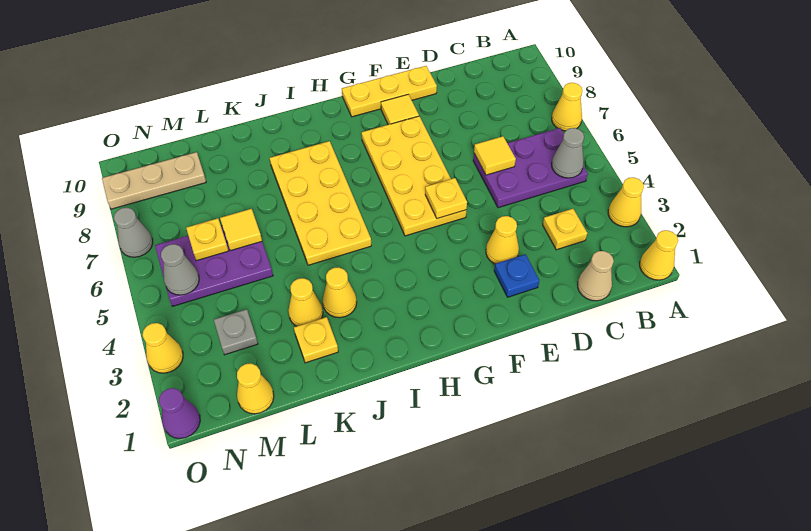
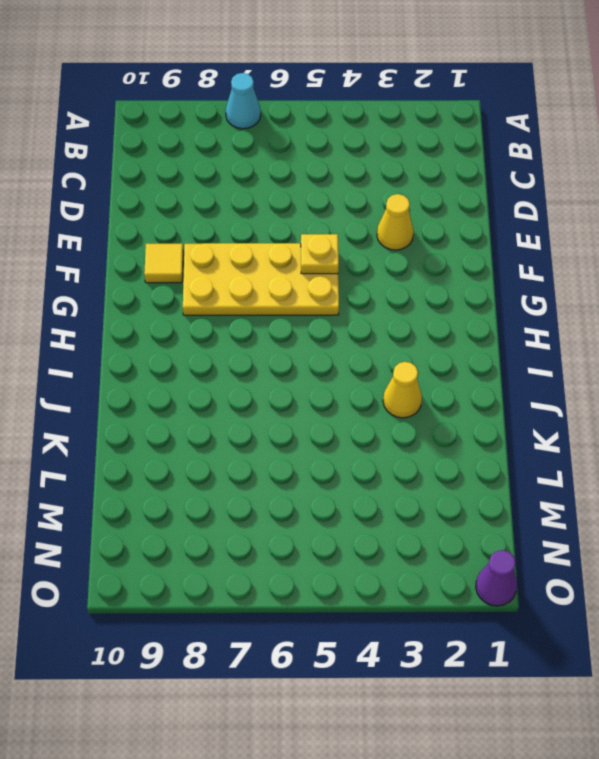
cyan cone A7 level 1 -> yellow cone A7 level 1
none -> yellow cone A1 level 1
none -> yellow cone A3 level 1
none -> purple plate B5:D6 level 1

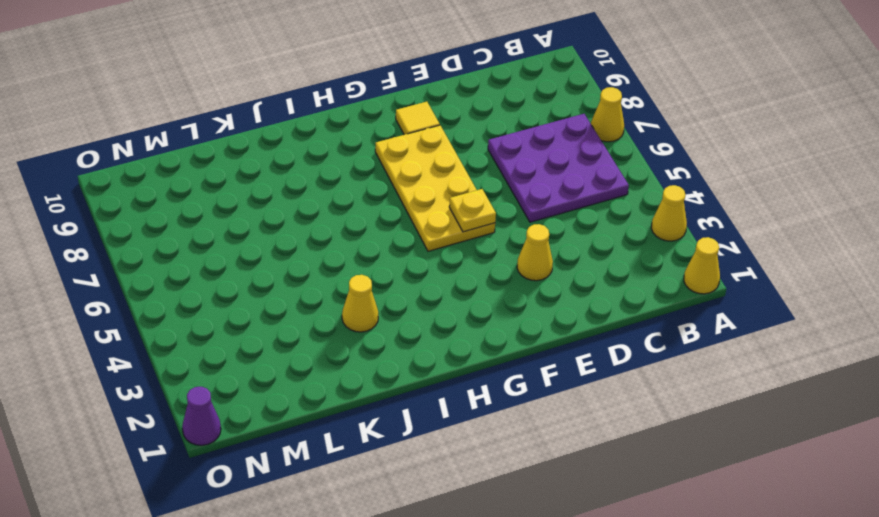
purple plate B5:D7 level 1 -> purple plate B5:D6 level 1
none -> tan cone C1 level 1
none -> yellow plate C3 level 1
none -> blue plate E2 level 1

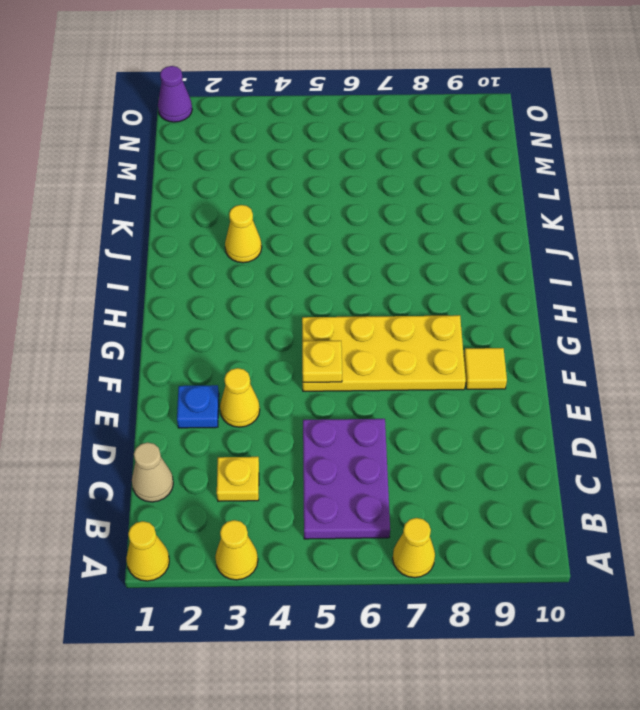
none -> yellow plate E10:G10 level 1
none -> yellow plate I5:J8 level 1
none -> yellow plate K2 level 1

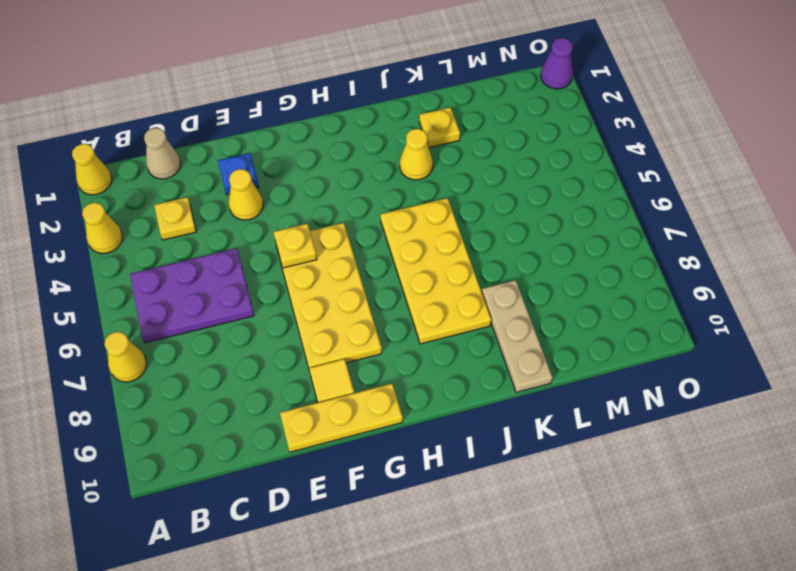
tan plate K8:K10 level 1 -> tan plate M9:O9 level 1
none -> yellow cone K3 level 1
none -> purple plate L5:N6 level 1
none -> yellow cone M1 level 1

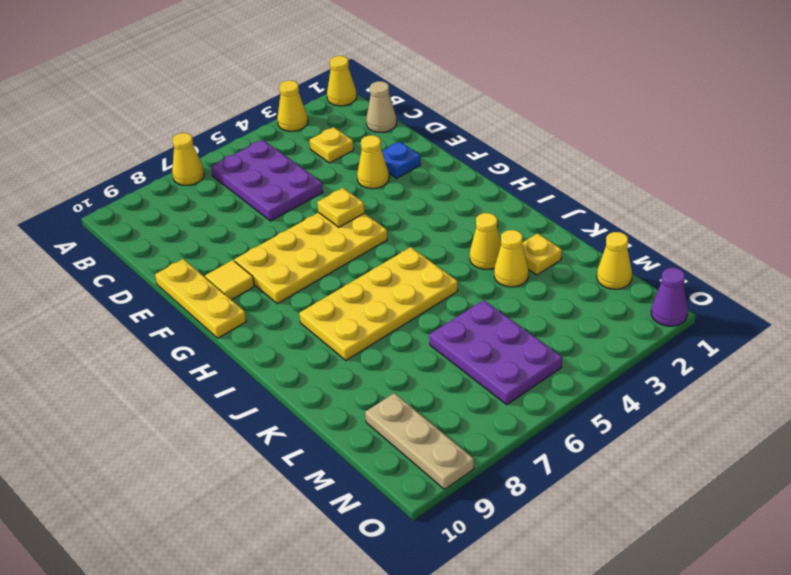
none -> grey plate M3 level 1
none -> yellow cone O3 level 1
none -> grey cone O7 level 1

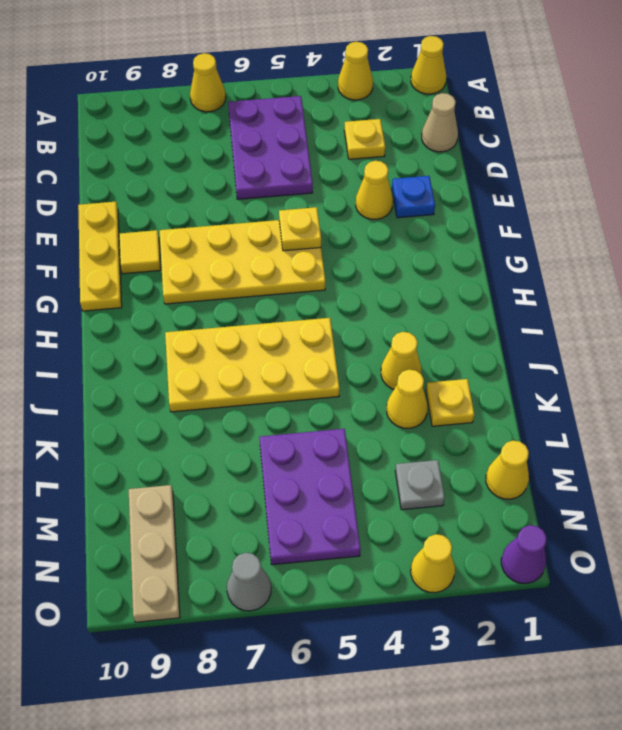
none -> grey cone B5 level 2
none -> yellow tile D6 level 2
none -> yellow tile L6 level 2

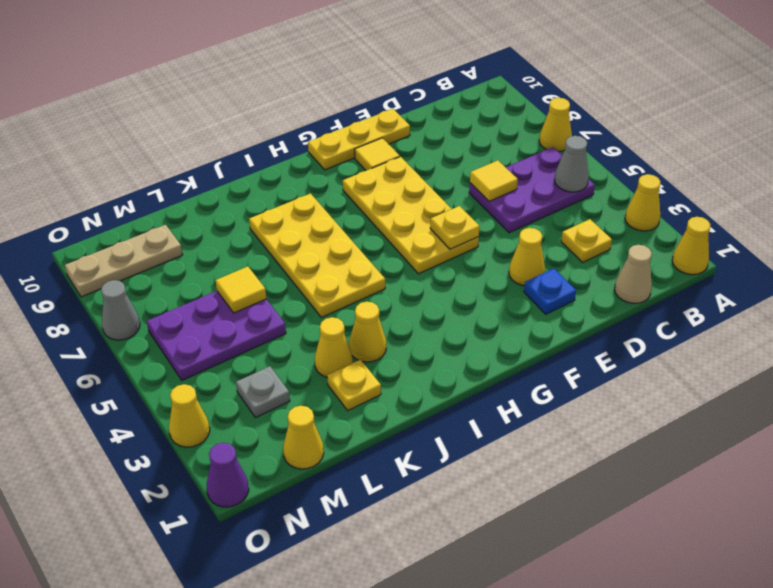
none -> yellow plate M6 level 2
none -> grey cone N5 level 2

